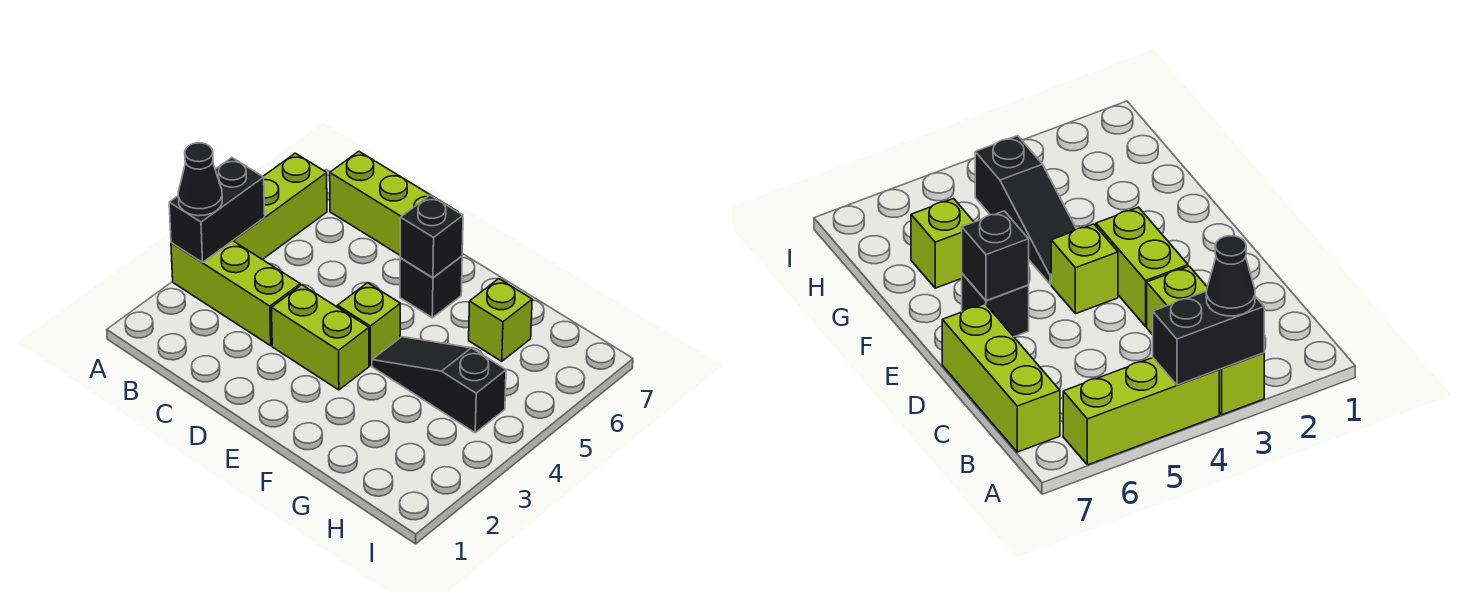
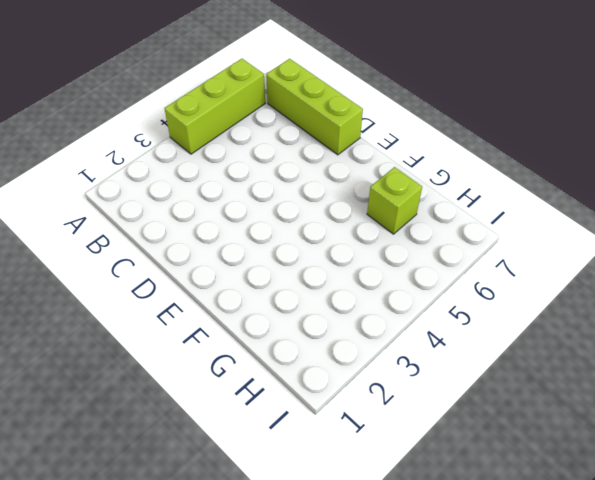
none -> lime brick A3:C3 level 1
none -> lime brick D3:E3 level 1

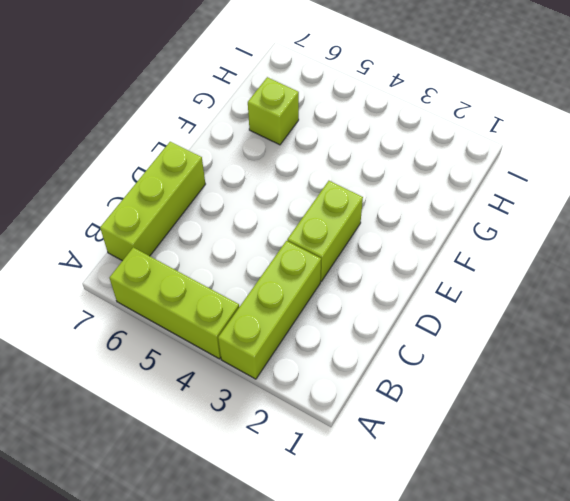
none -> lime brick E4 level 1
none -> black brick E6 level 1

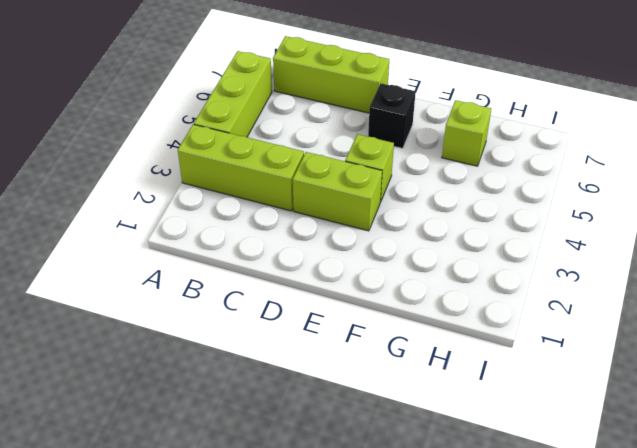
none -> black slope F4:H4 level 1 top H
none -> black brick A3:A4 level 2

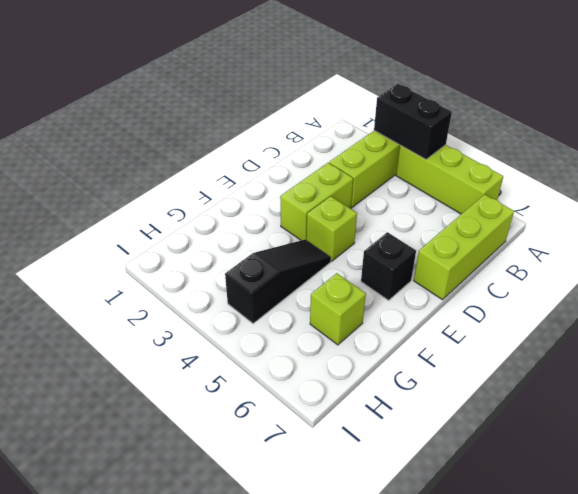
none -> black brick E6 level 2
none -> black cone A3 level 3

